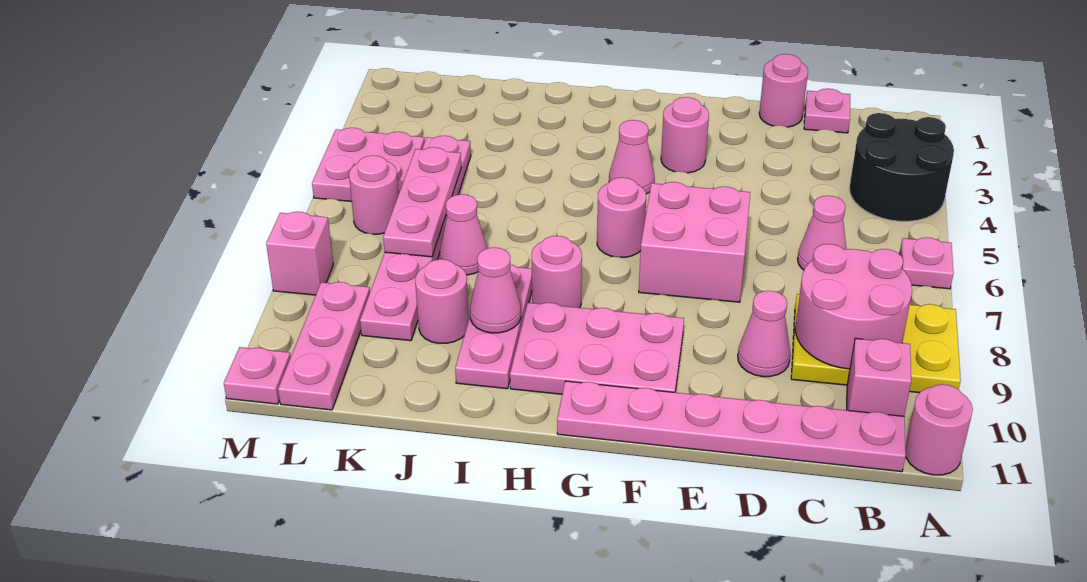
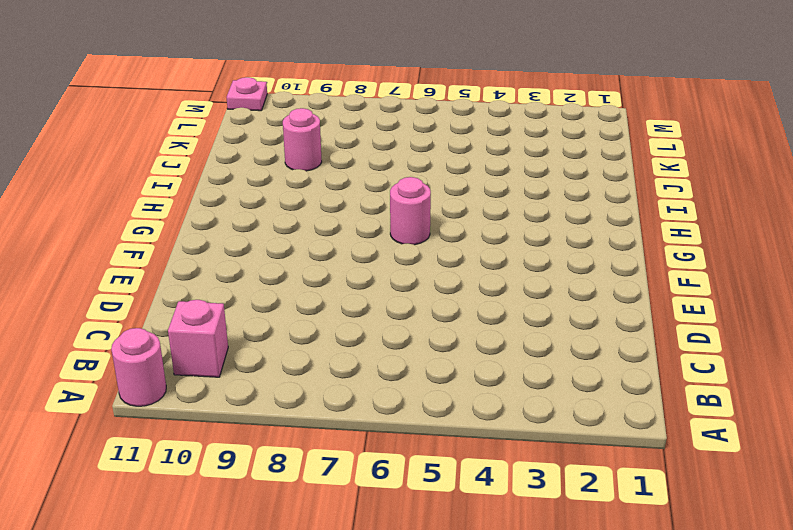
none -> black round brick A3:B4 level 1
none -> pink plate A6 level 1
none -> yellow plate A8:C9 level 1

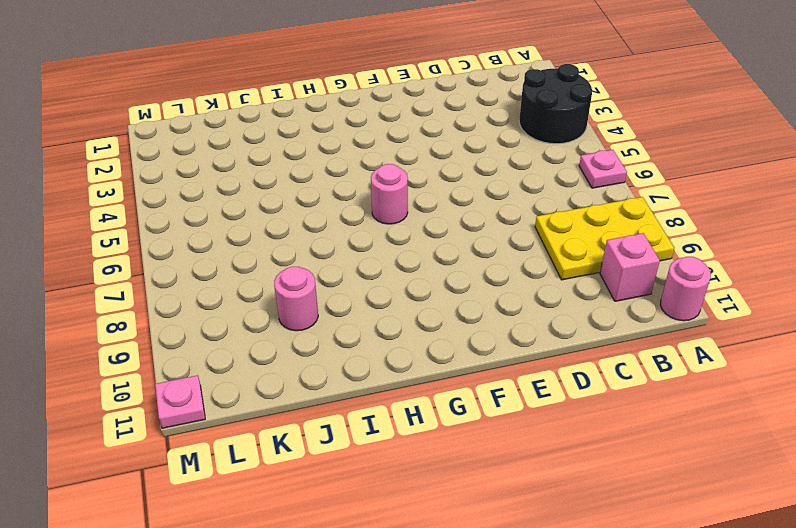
none -> pink plate B11:G11 level 1
none -> pink plate C1 level 1
none -> pink cone C6 level 1

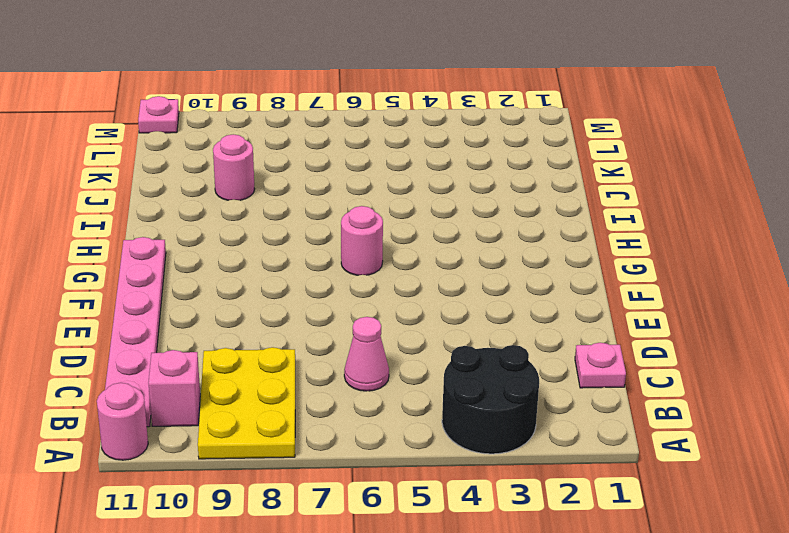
none -> pink plate A6 level 1
none -> pink round brick D1 level 1
none -> pink cone D9 level 1

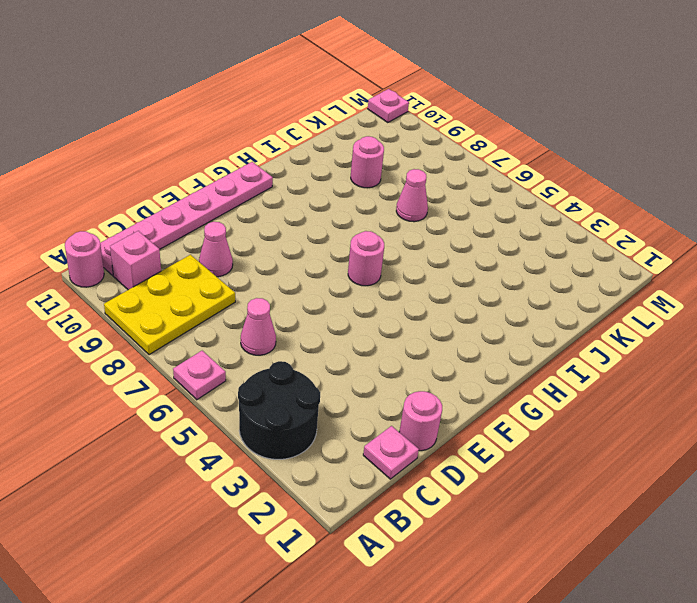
none -> pink brick E6:F7 level 1
none -> pink round brick F3 level 1
none -> pink plate F9:H10 level 1

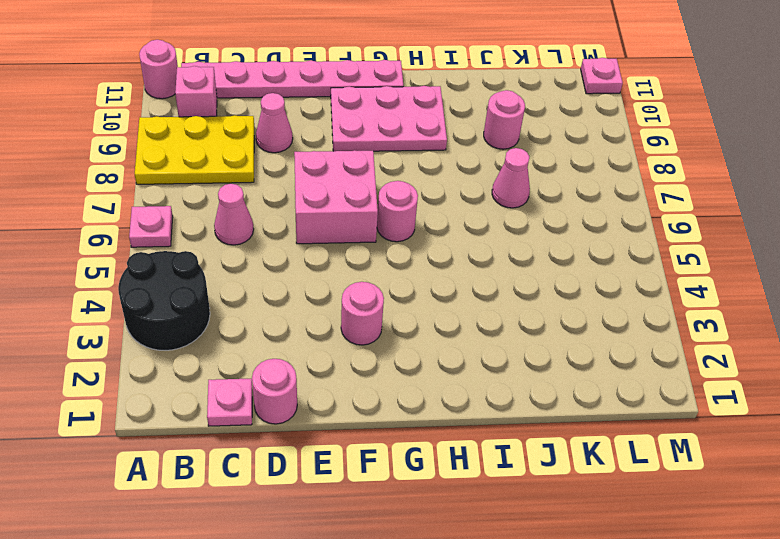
none -> pink cone G4 level 1
none -> pink round brick H8 level 1
none -> pink plate I8:I10 level 1

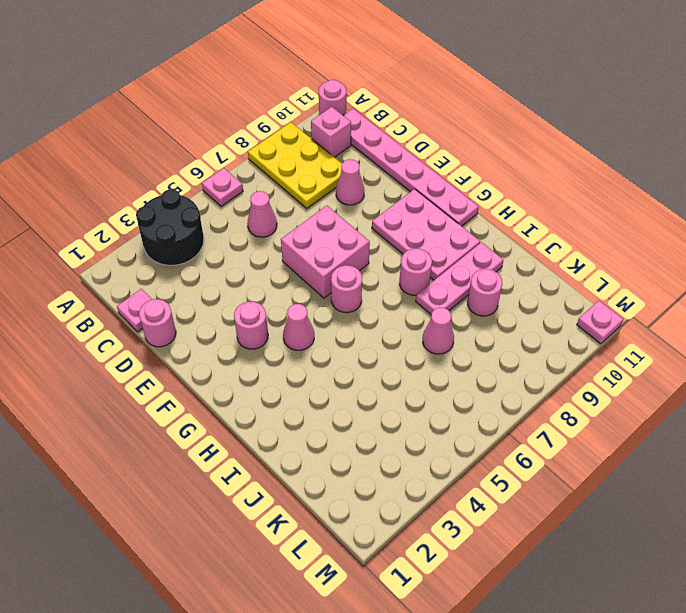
none -> pink plate K4:K9 level 1
none -> pink plate L4:M5 level 1
none -> pink round brick L6 level 1

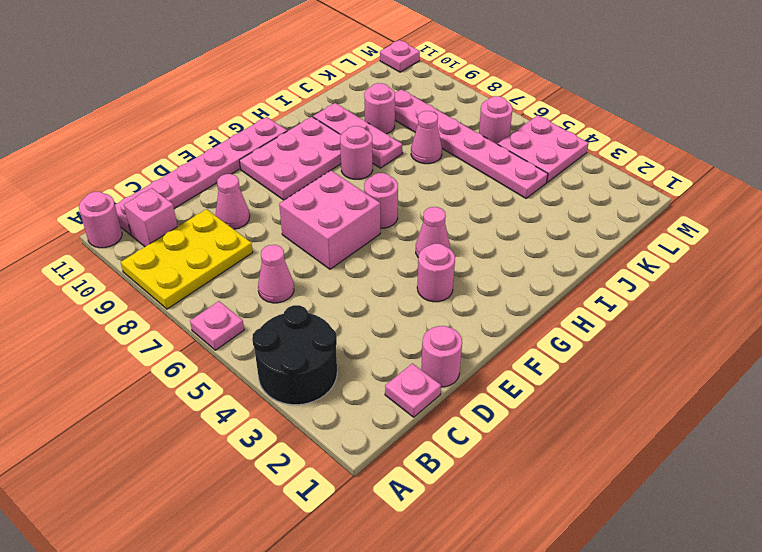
none -> pink plate L9:L11 level 1
none -> pink brick M8 level 1
none -> pink round brick B8:C9 level 2

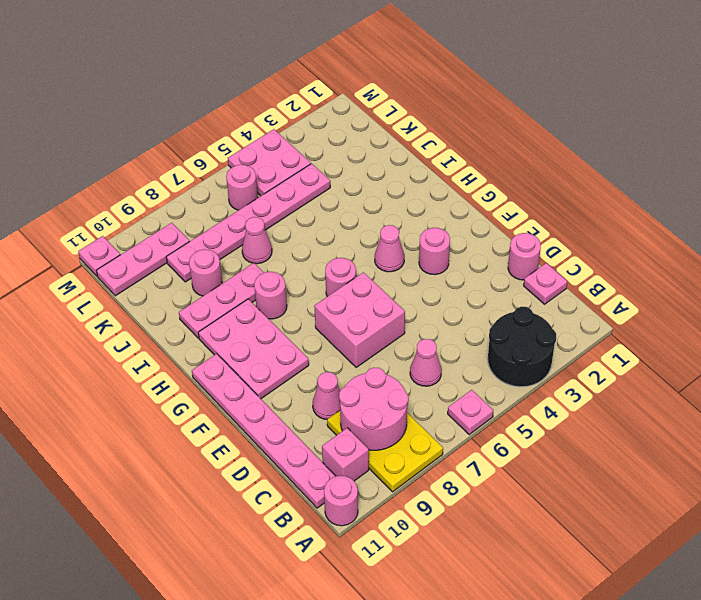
none -> pink brick M8 level 1
none -> pink cone I9 level 2
none -> pink plate K5:K7 level 2

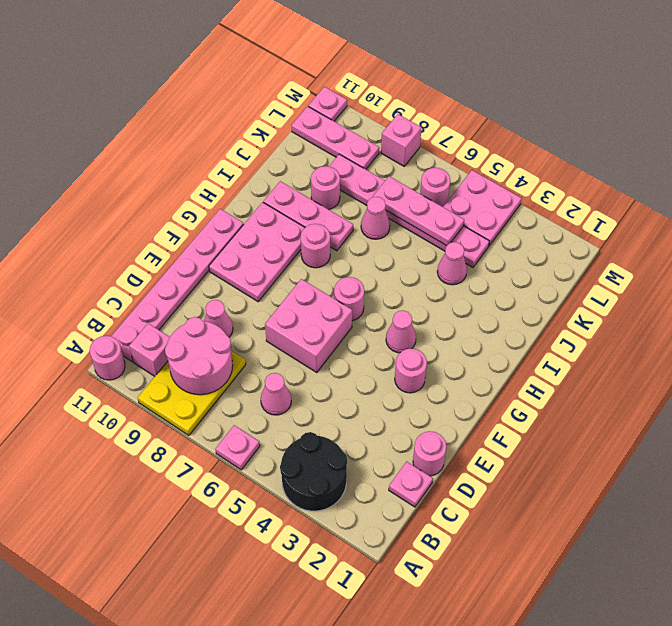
pink cone J4 level 1 -> pink cone I9 level 2

